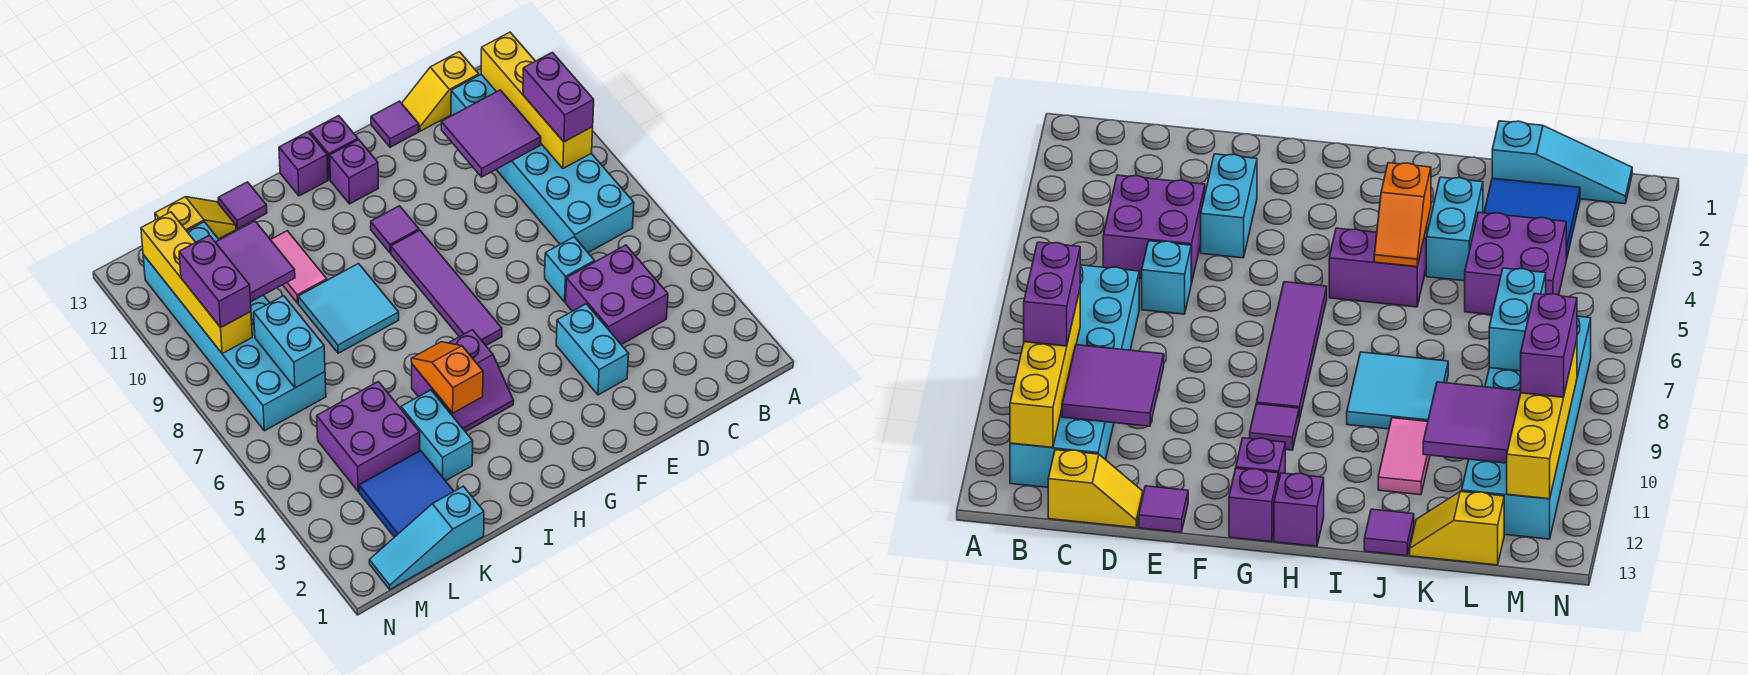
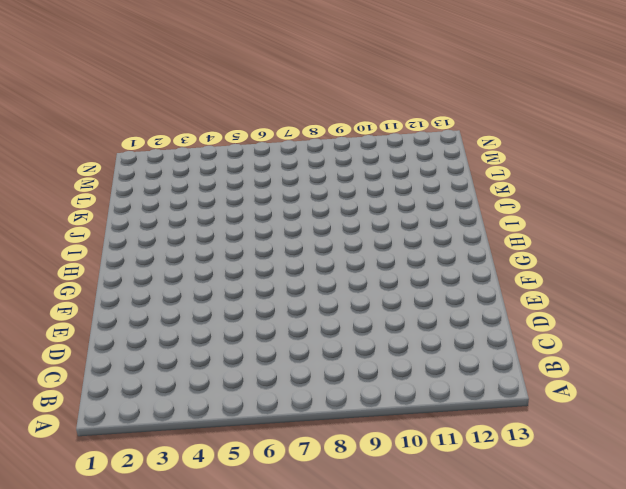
none -> cyan brick B7:C12 level 1
none -> purple brick C4:D5 level 1
none -> yellow slope C13:D13 level 1 top C

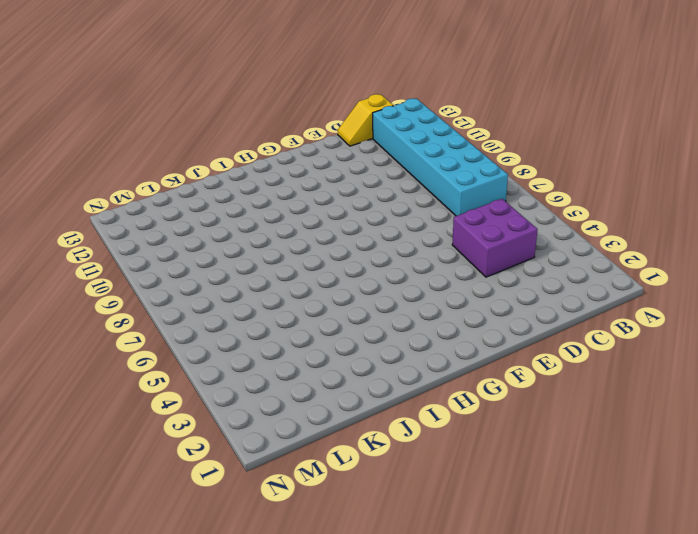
none -> cyan brick D6 level 1
none -> cyan brick E3:E4 level 1
none -> purple tile E13 level 1

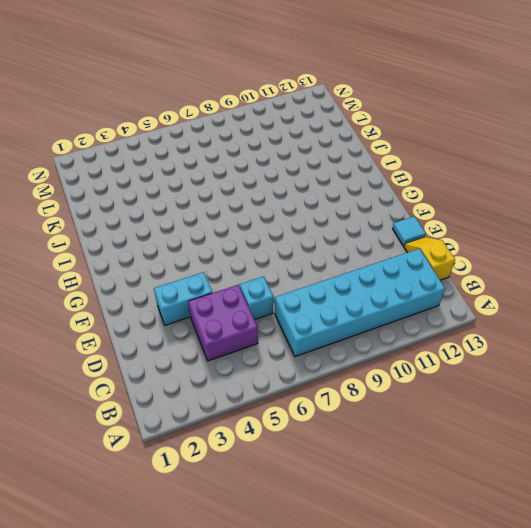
cyan tile E13 level 1 -> purple tile E13 level 1
none -> purple tile G6:G9 level 1
none -> purple tile G10 level 1
none -> purple brick G12 level 1

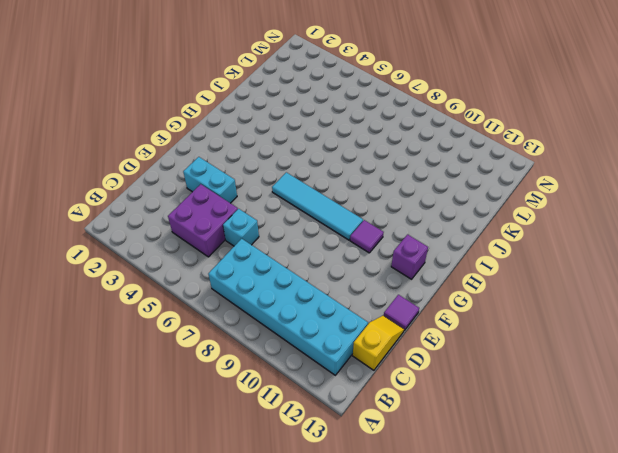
cyan tile G6:G9 level 1 -> purple tile G6:G9 level 1
none -> purple brick G13 level 1
none -> purple slope H4:I5 level 1 top 5
none -> purple brick H13 level 1

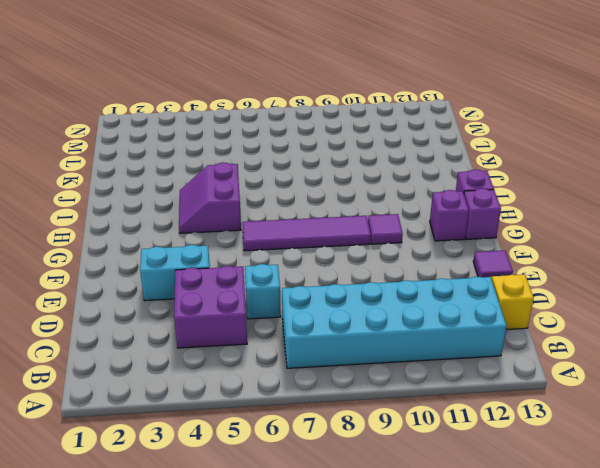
none -> cyan tile I8:J9 level 1
none -> cyan brick J3:J4 level 1
none -> pink tile J10:J11 level 1

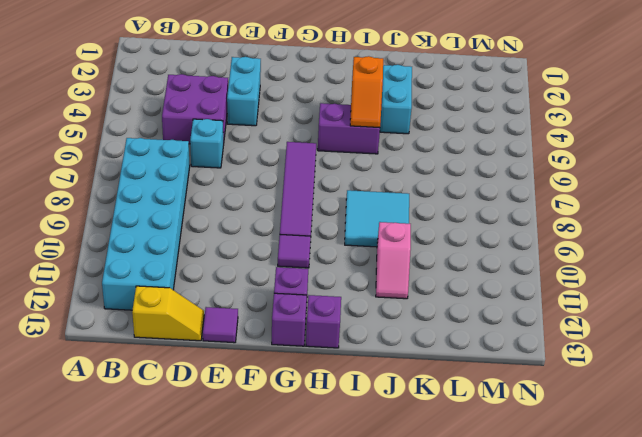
pink slope J10:J11 level 1 top 10 -> pink tile J10:J11 level 1
none -> purple tile J13 level 1
none -> cyan slope K1:M1 level 1 top K
none -> blue tile K2:L3 level 1

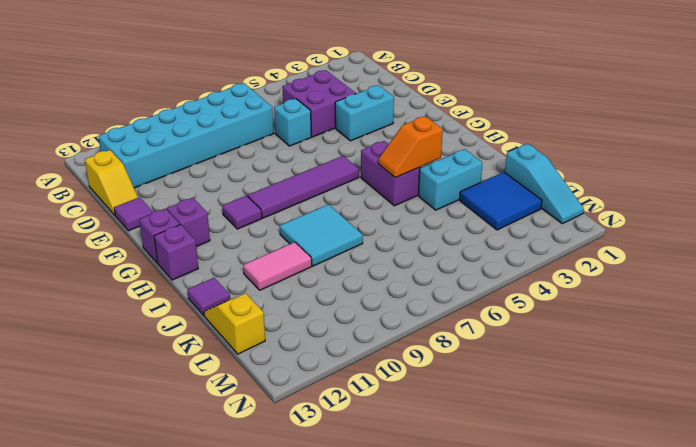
none -> purple brick K4:L5 level 1
none -> cyan brick L7:M12 level 1
none -> yellow brick B9:B12 level 2

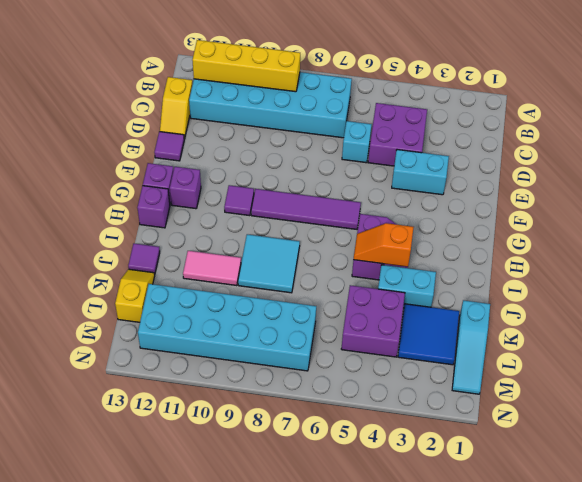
none -> purple tile C10:D11 level 2
none -> purple tile K10:L11 level 2
none -> cyan brick L7:L8 level 2

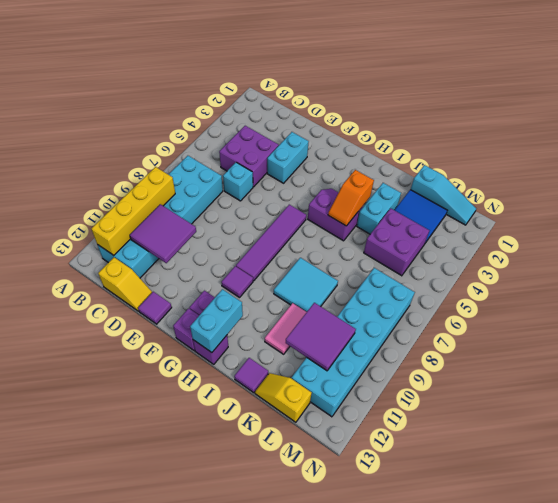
cyan brick H12:H13 level 2 -> cyan brick L7:L8 level 2
none -> yellow brick M9:M12 level 2
none -> purple brick B9:B10 level 3
none -> purple brick M9:M10 level 3

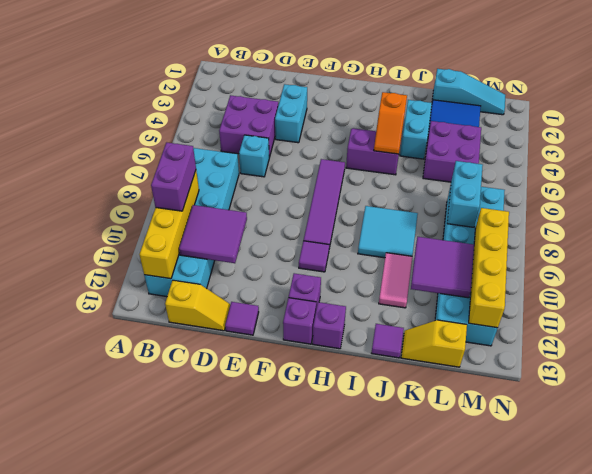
none -> purple brick M9:M10 level 3

